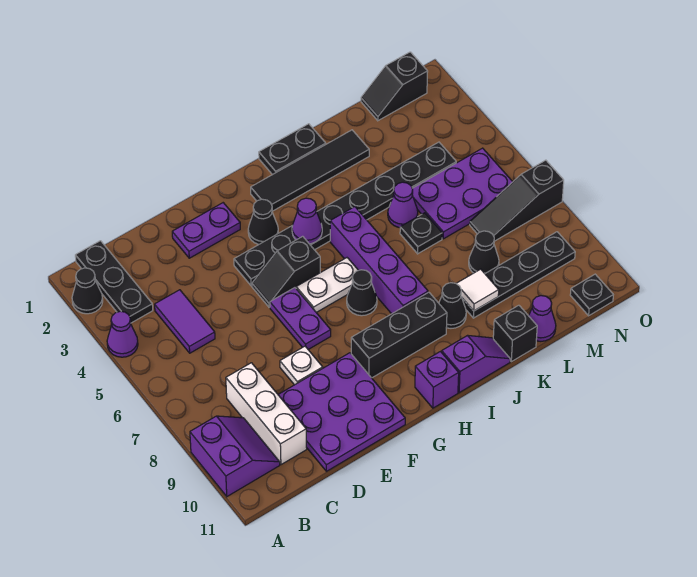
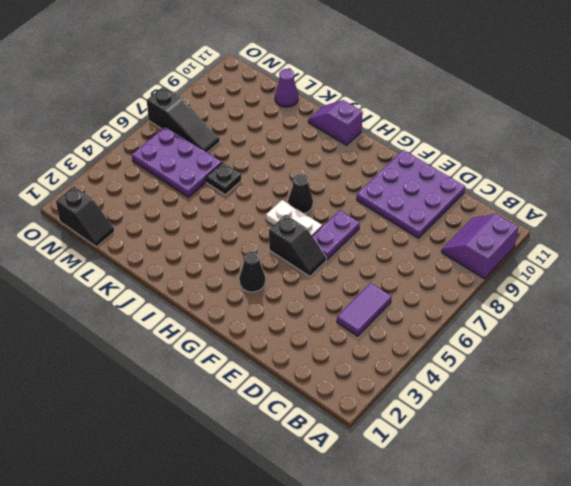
none -> black cone A2 level 1
none -> purple cone A4 level 1
none -> black plate B1:B3 level 1
none -> white brick C8:C10 level 1

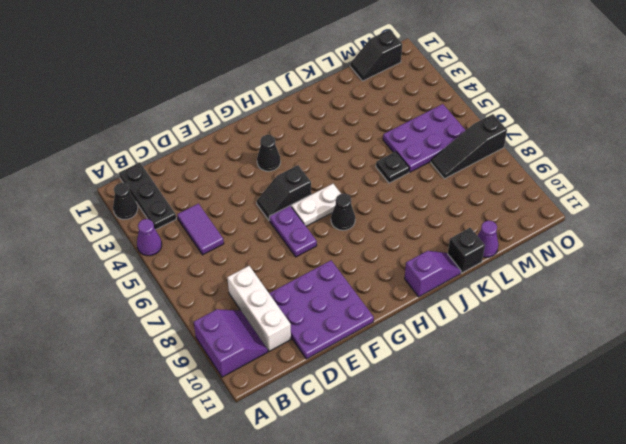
none -> purple plate E2:F2 level 1
none -> white plate E8 level 1
none -> black plate F4:M4 level 1
none -> black brick G9:I9 level 1

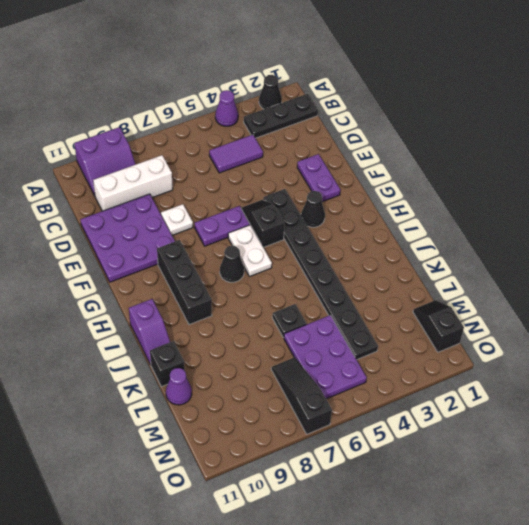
none -> black tile H2:K2 level 1
none -> purple brick H11 level 1
none -> black plate I1:J1 level 1
none -> purple brick I5:I8 level 1

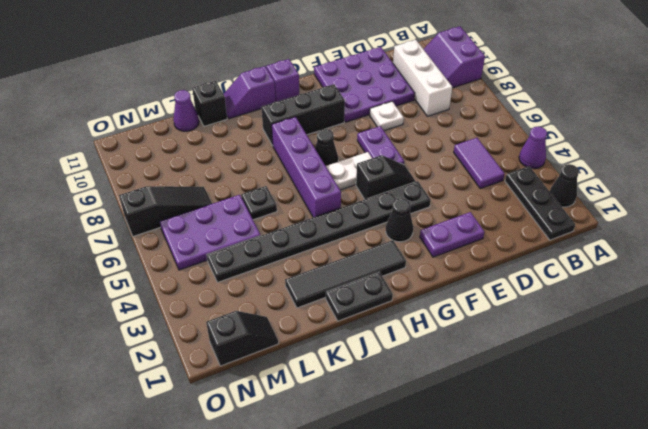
none -> black cone J9 level 1
none -> purple cone K5 level 1
none -> black plate K9:N9 level 1
none -> black cone L8 level 1

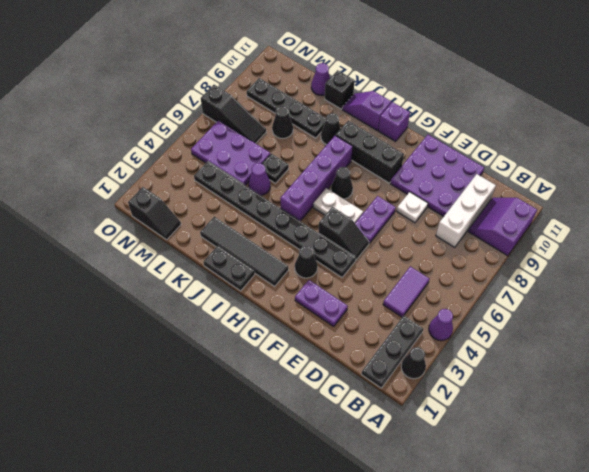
none -> black plate N11 level 1
none -> purple cone H4 level 2
none -> white tile K9 level 2

